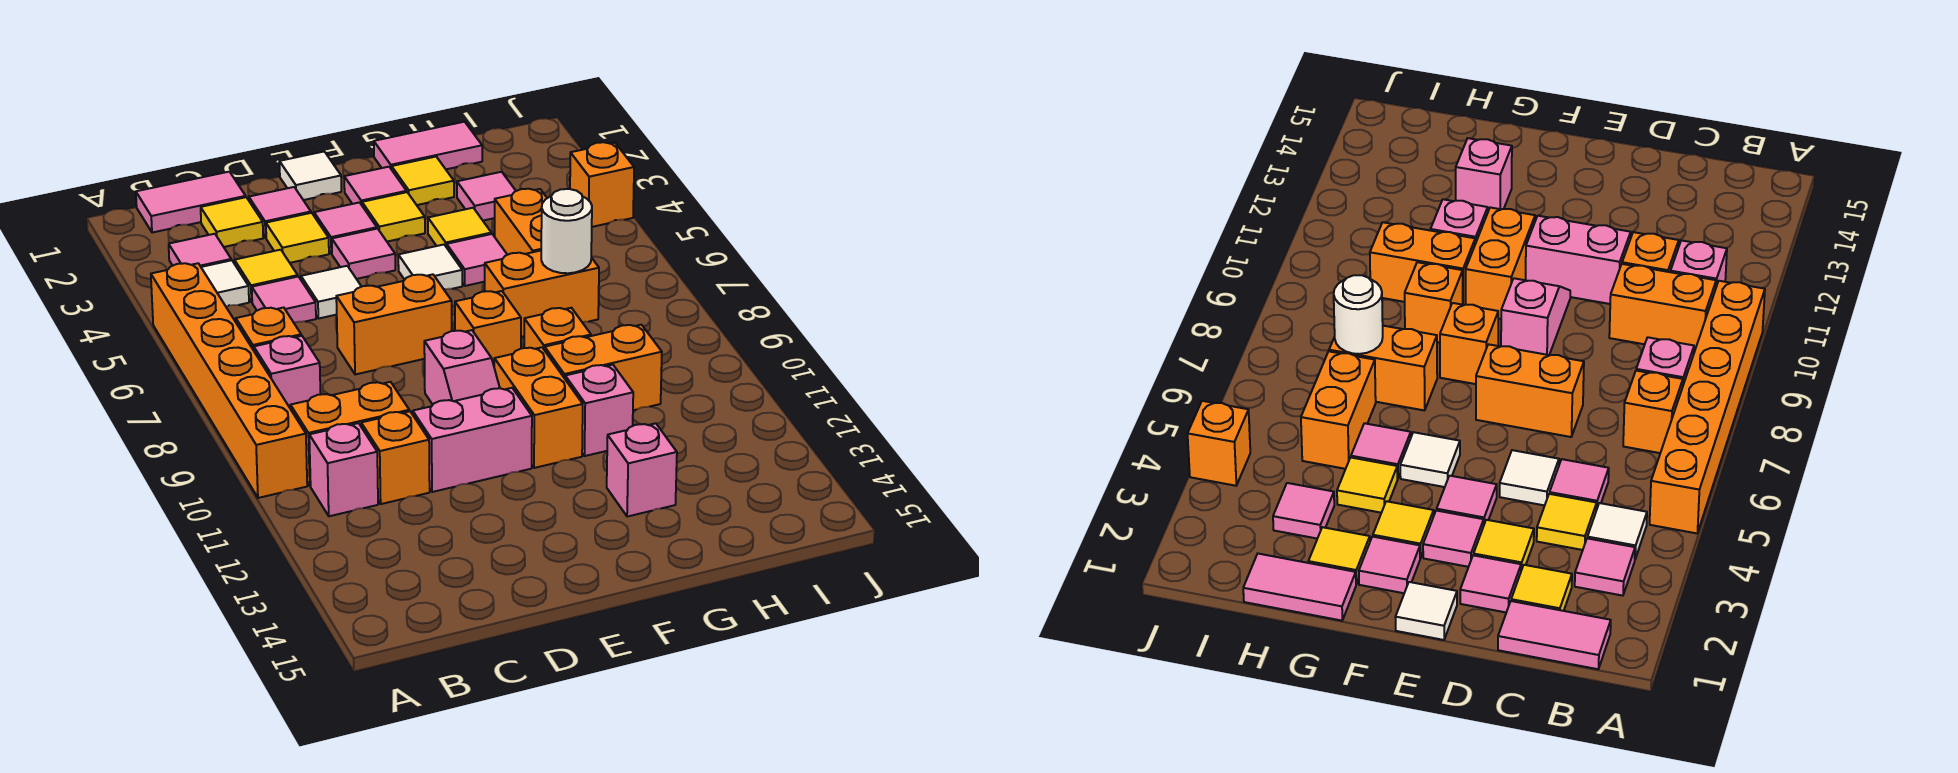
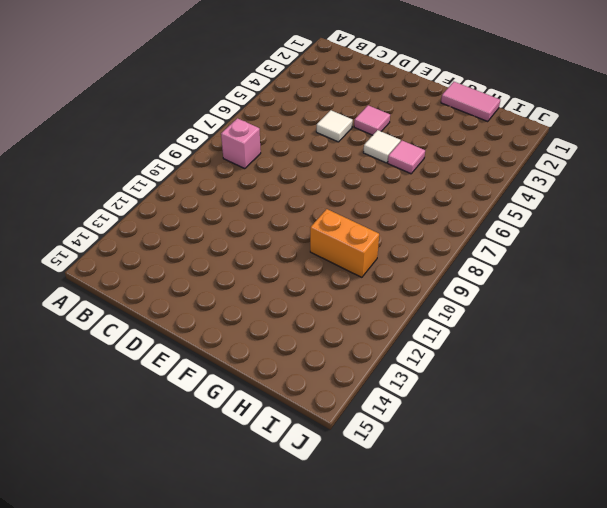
none -> orange brick A5:A10 level 1
none -> pink tile B1:C1 level 1
none -> pink tile B3 level 1
none -> white tile B4 level 1

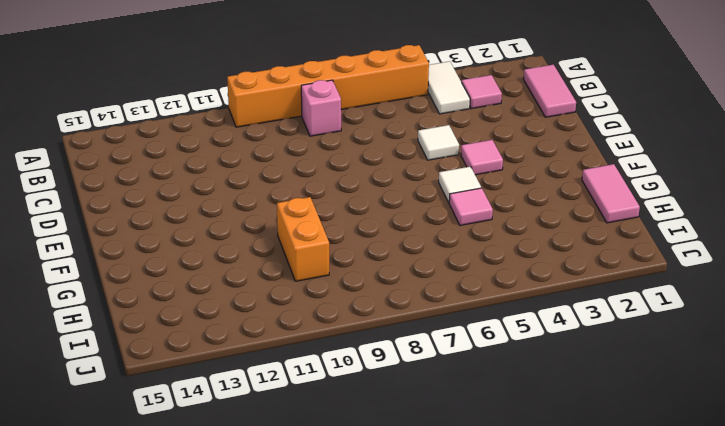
white tile A4:B4 level 1 -> white tile B4 level 1
none -> orange brick B7 level 1
none -> orange brick B10:C10 level 1
none -> pink brick B11 level 1
none -> yellow tile C2 level 1

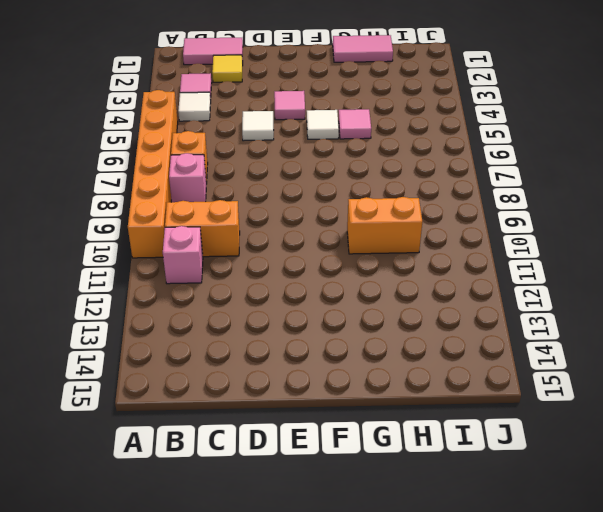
none -> yellow tile C4 level 1
none -> pink tile C5 level 1
none -> orange brick C11 level 1
none -> pink tile D2 level 1

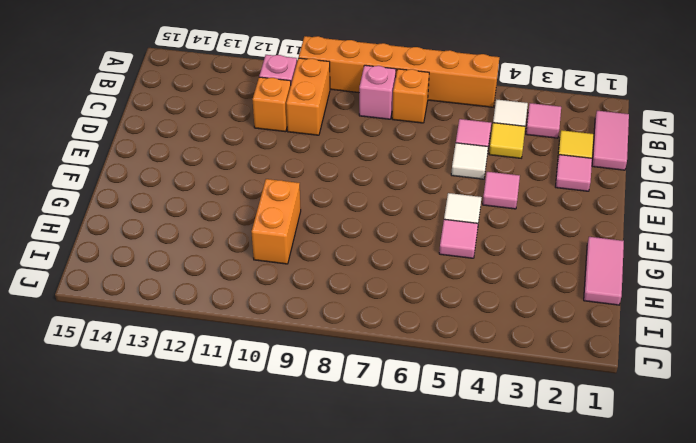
none -> yellow tile D3 level 1
none -> orange brick D7:E7 level 1
none -> pink brick D11:E11 level 1
none -> white tile E1 level 1

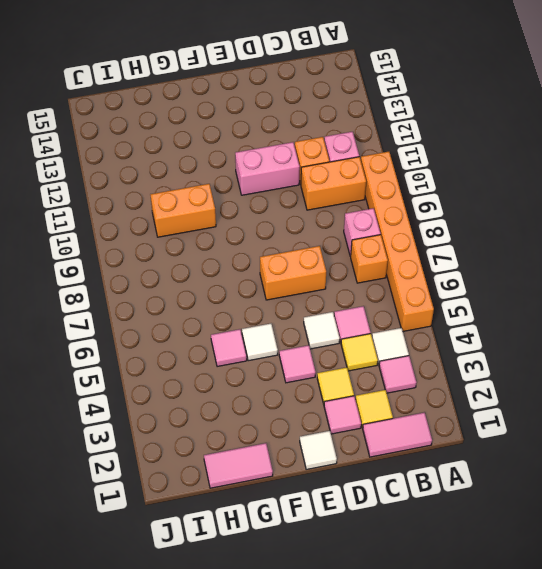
none -> pink tile E3 level 1
none -> pink slope E9:E10 level 1 top 9
none -> pink tile F2 level 1
none -> yellow tile F3 level 1

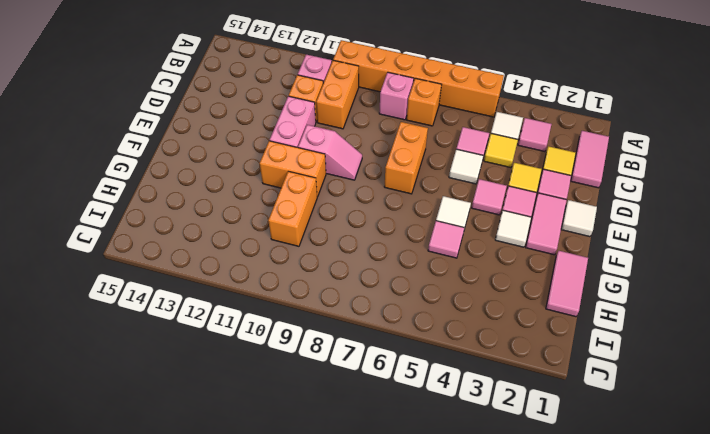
pink tile E2:F2 level 1 -> pink tile F2 level 1
pink slope E9:E10 level 1 top 10 -> pink slope E9:E10 level 1 top 9
white tile F3 level 1 -> yellow tile F3 level 1
none -> orange brick F8 level 1
none -> yellow tile G2 level 1
none -> yellow tile G4 level 1
none -> orange brick G7:H7 level 1

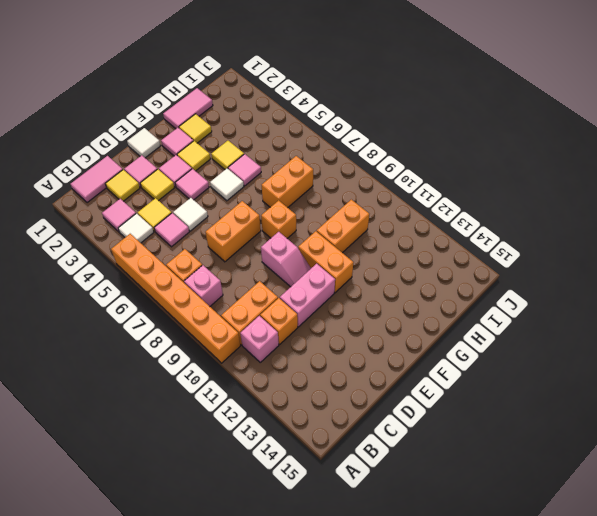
none -> orange brick G9 level 1
none -> pink brick G11 level 1
none -> pink brick G13 level 1
none -> pink tile H3 level 1

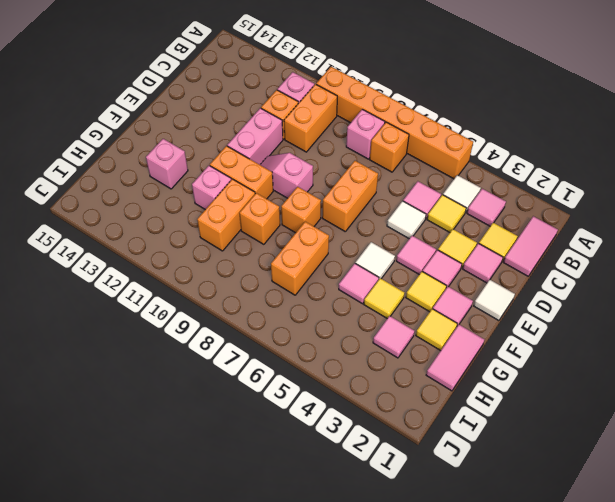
none -> orange brick H5:H6 level 1
none -> orange brick J4 level 1
none -> white round brick H7 level 2

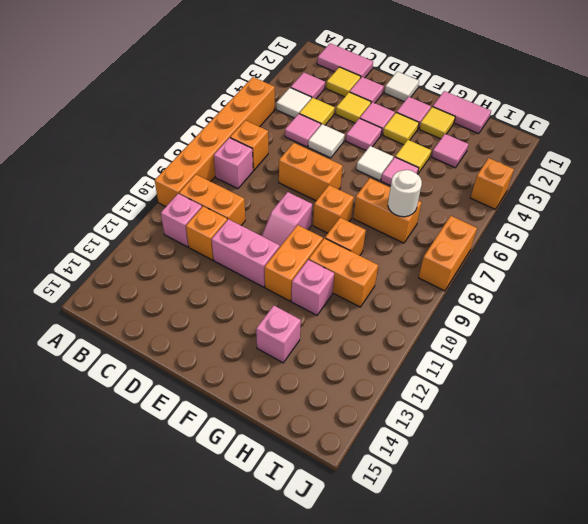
orange brick J7:J8 level 1 -> orange brick H5:H6 level 1

